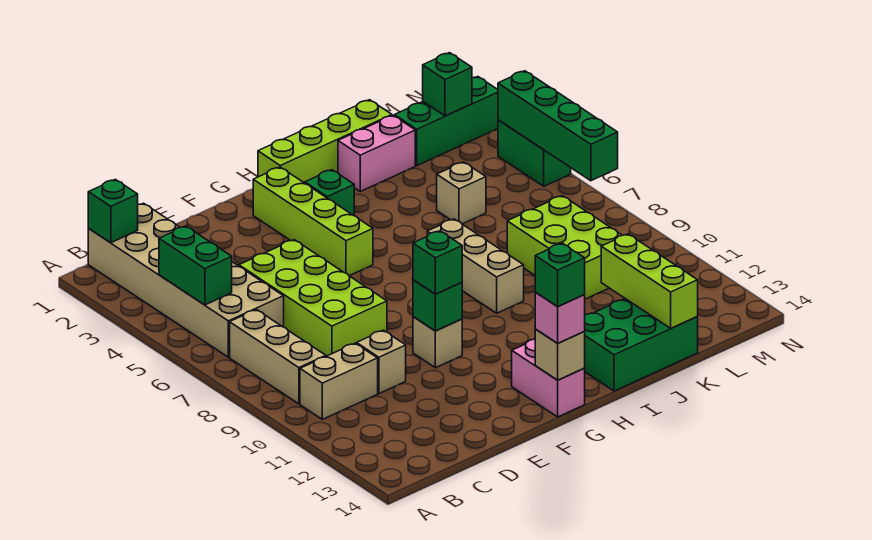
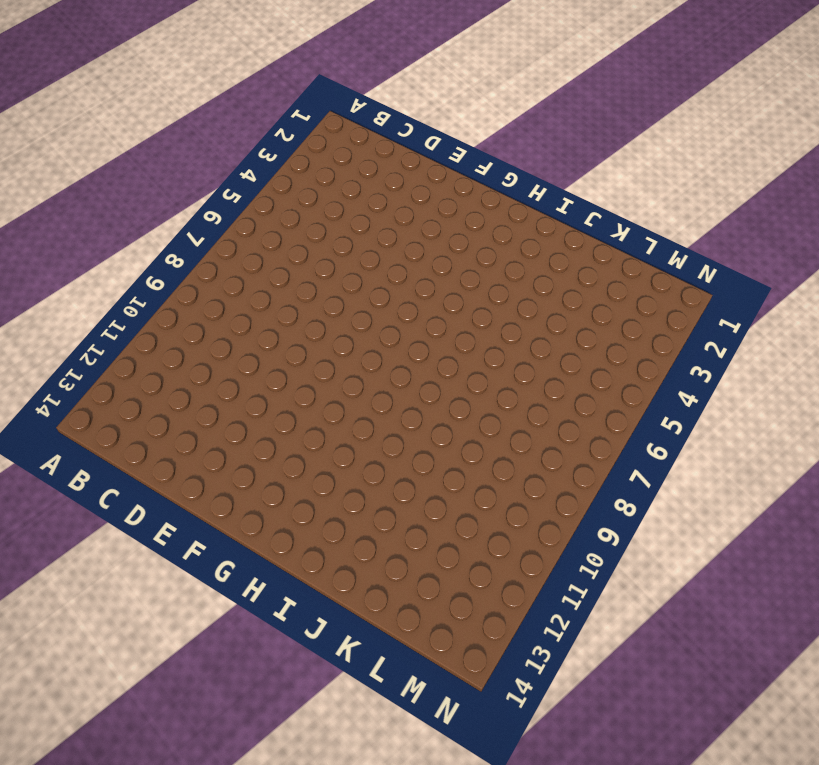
none -> tan brick B1:C6 level 1
none -> tan brick B7:B9 level 1
none -> tan brick B10:C10 level 1

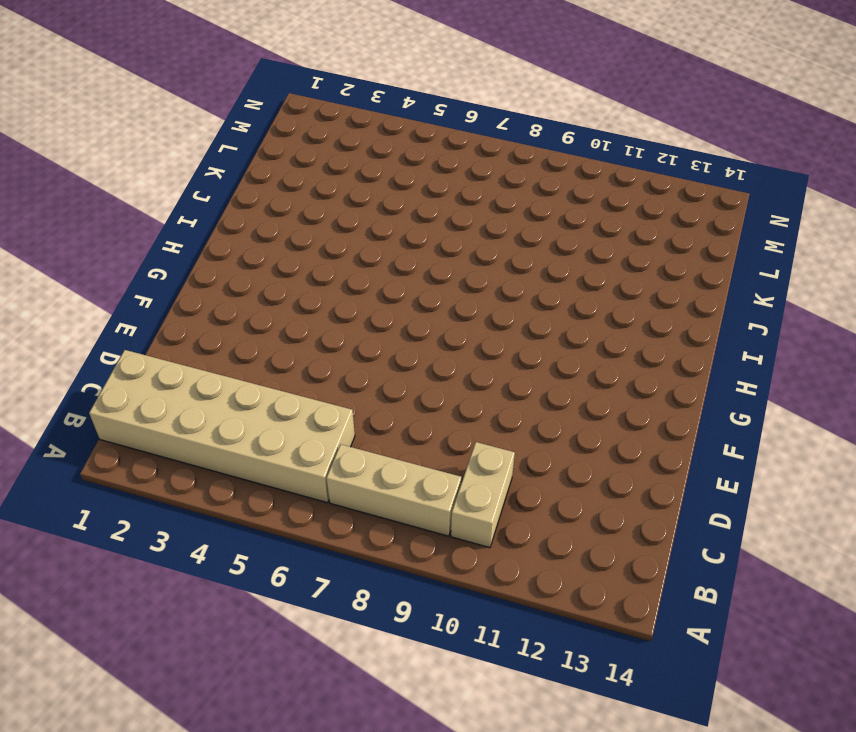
none -> lime brick D5:E8 level 1
none -> tan brick D10 level 1
none -> tan brick F10 level 1

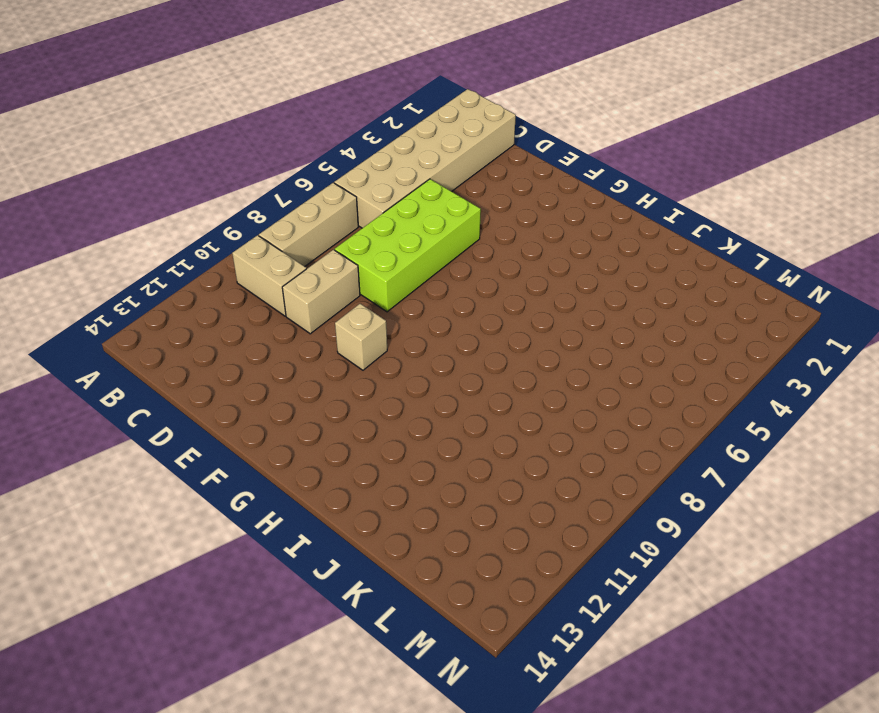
tan brick D9:D10 level 1 -> tan brick D10 level 1
none -> lime brick G2:G5 level 1
none -> pink brick G13:G14 level 1
none -> lime brick H1:K1 level 1

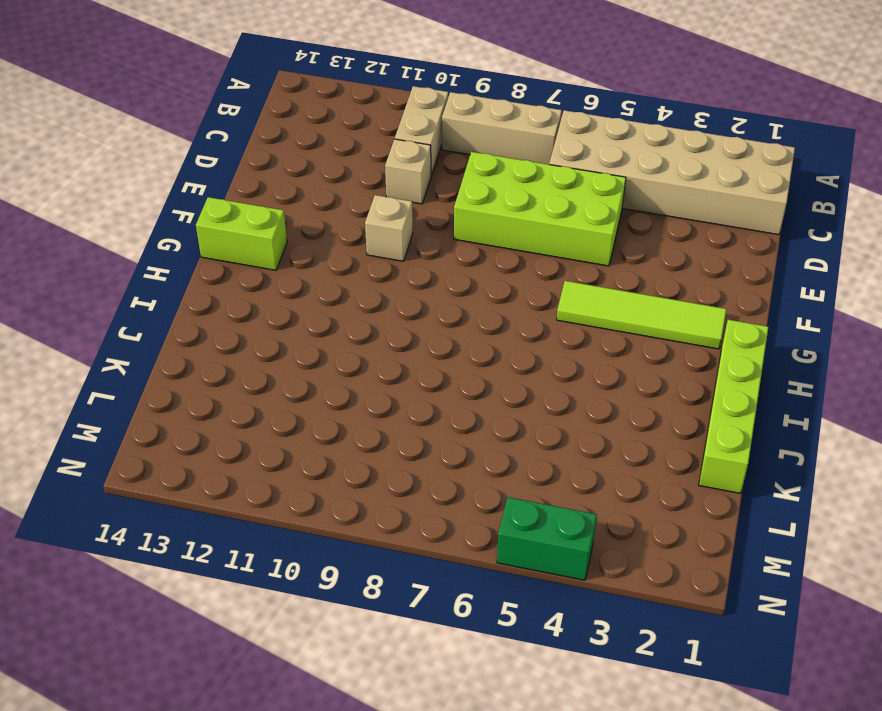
lime tile G2:G5 level 1 -> lime brick G2:G5 level 1
lime brick G13:G14 level 1 -> pink brick G13:G14 level 1
none -> green brick H3 level 1
none -> tan brick I7:I9 level 1
none -> green brick I13:K14 level 1

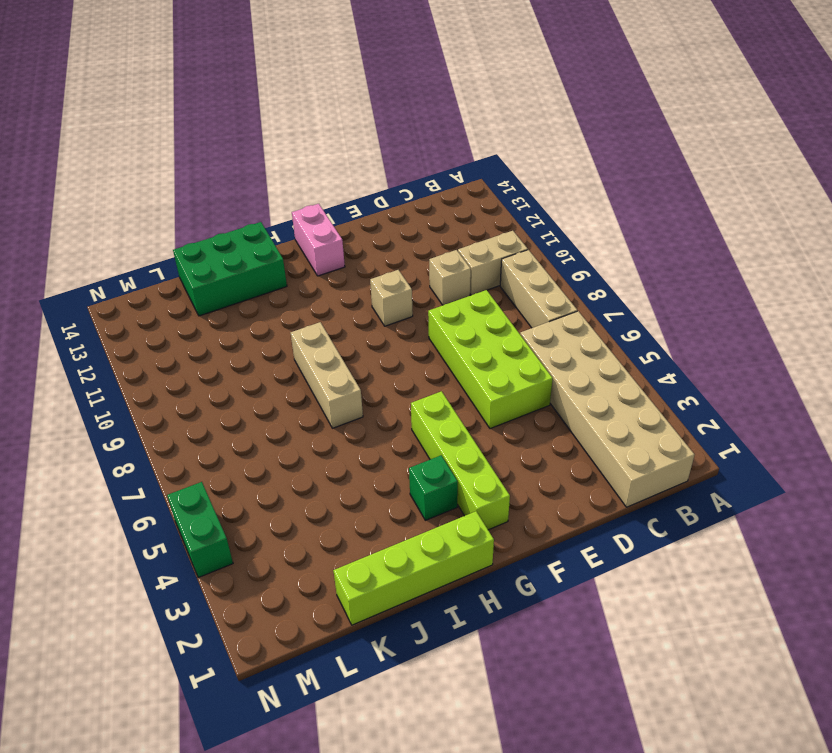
none -> pink brick J2:K2 level 1
none -> tan brick K5 level 1
none -> lime brick K8:L10 level 1

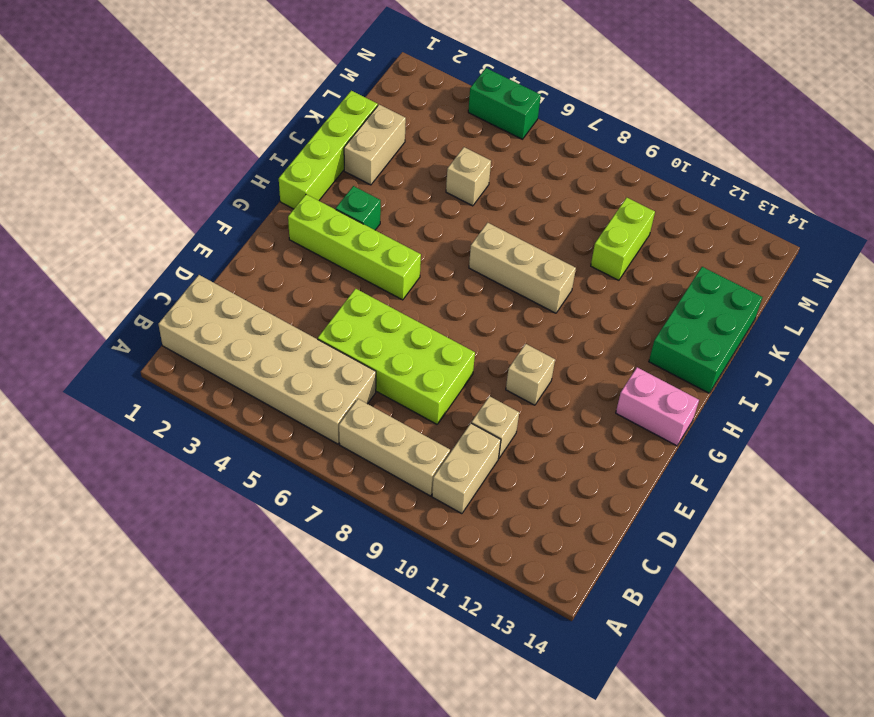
tan brick J2:K2 level 1 -> pink brick J2:K2 level 1
lime brick K10:L10 level 1 -> lime brick K8:L10 level 1
none -> green brick L2:N2 level 1
none -> green brick B1 level 2
none -> green brick B4:B5 level 2

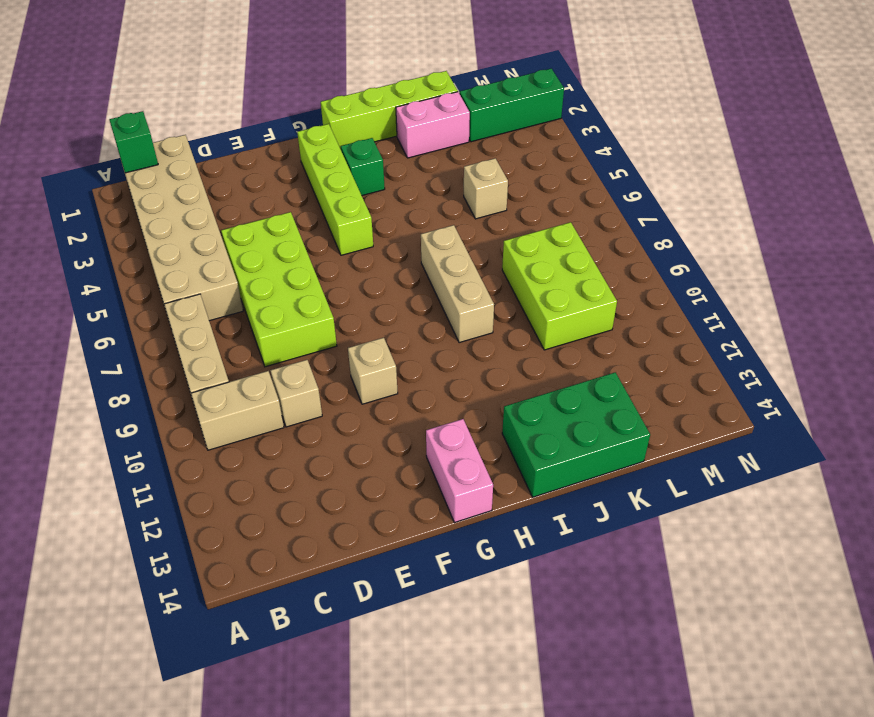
none -> green brick N4:N5 level 1
none -> green brick B4:B5 level 2
none -> green brick F10 level 2

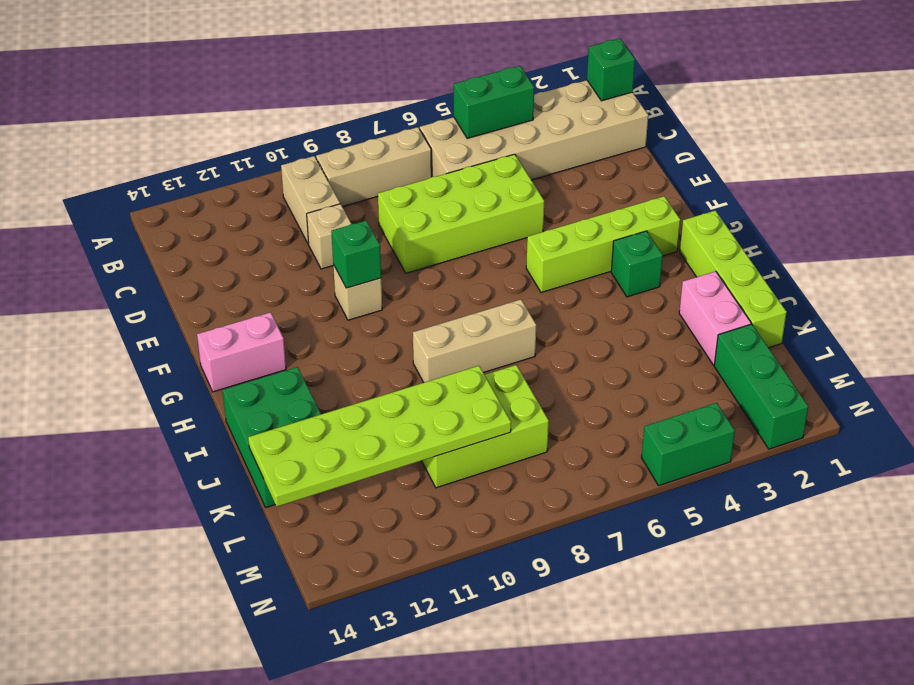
lime plate K9:L14 level 2 -> lime brick K12:K14 level 2
none -> tan brick K5 level 1
none -> tan brick G14 level 2
none -> green brick M2 level 2

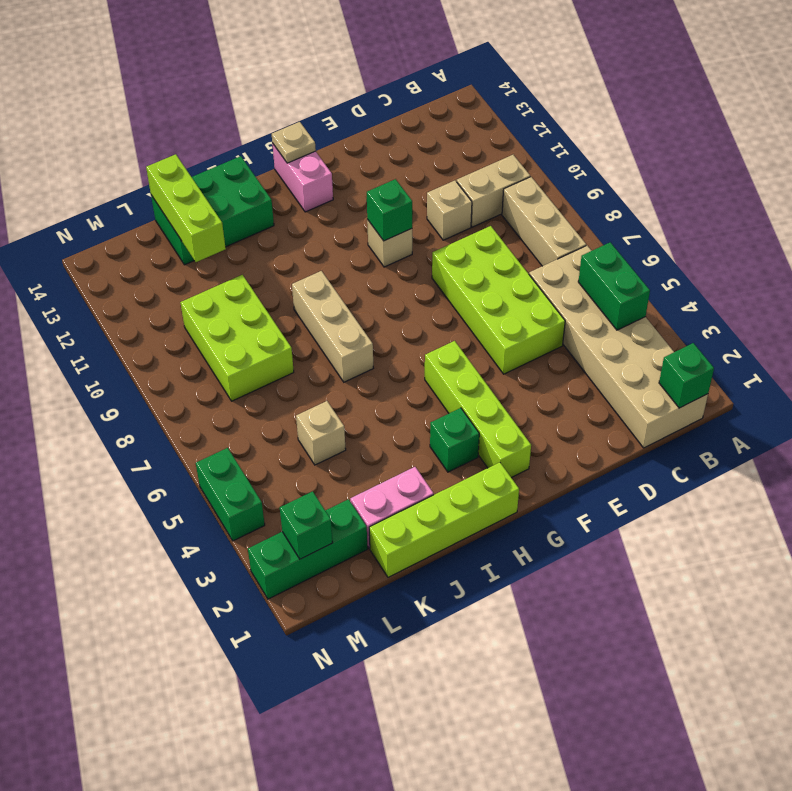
tan plate G14 level 2 -> tan brick G14 level 2
none -> green brick N4:N7 level 2
none -> green brick F10 level 3
none -> pink brick G14 level 3

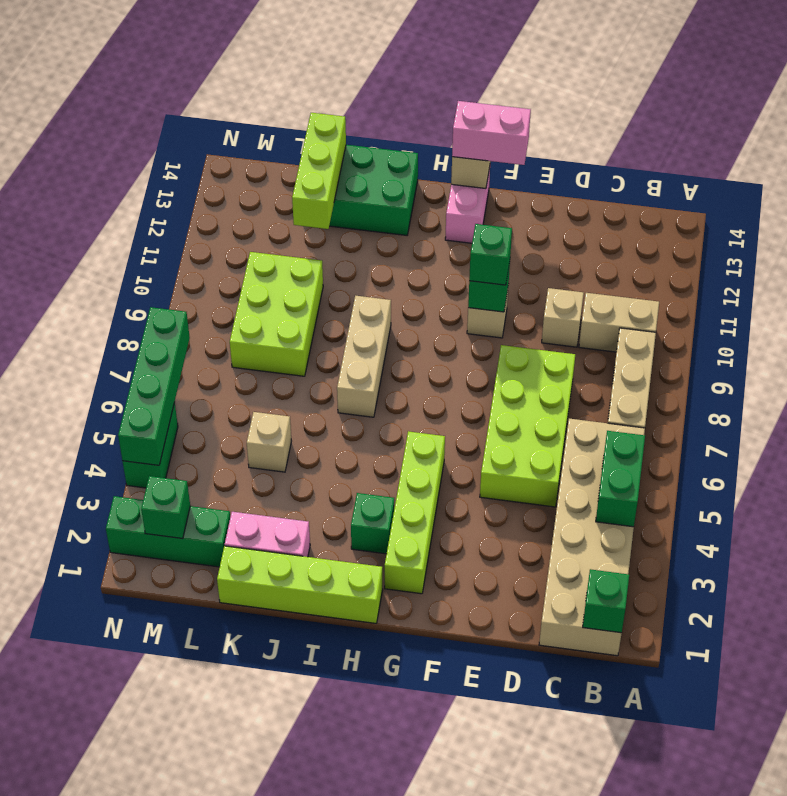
pink brick F14:G14 level 3 -> pink brick G14 level 3
none -> green brick G14 level 4

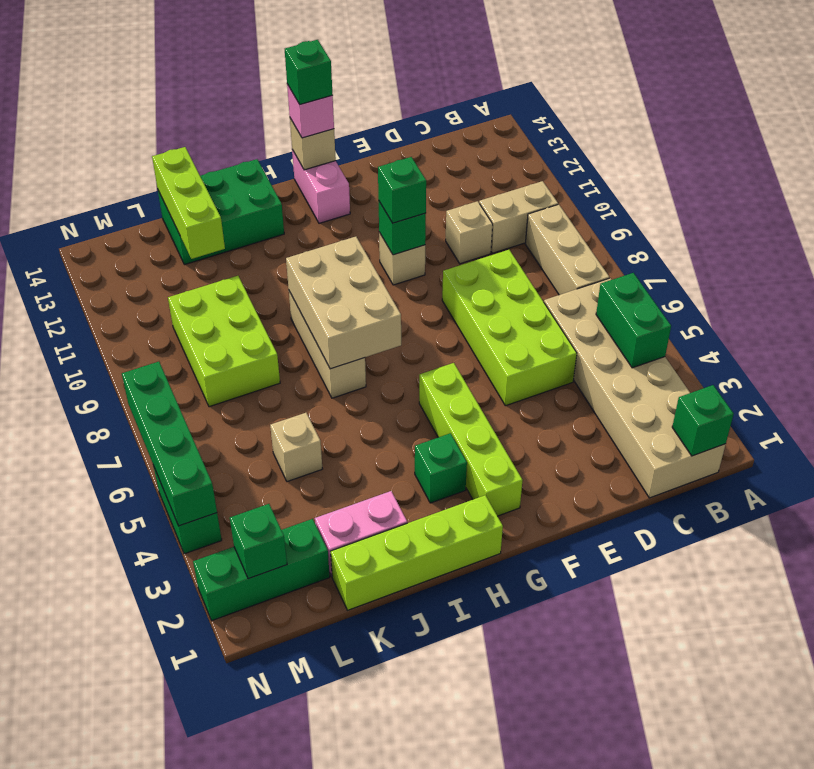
tan brick H7:I9 level 2 -> none

